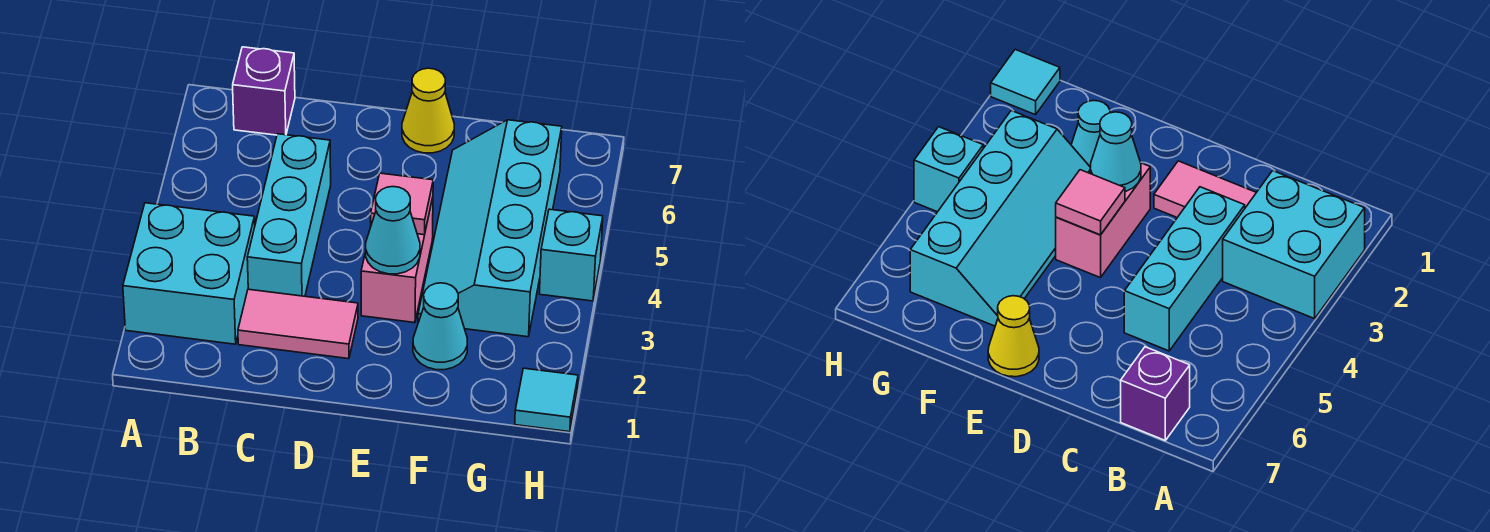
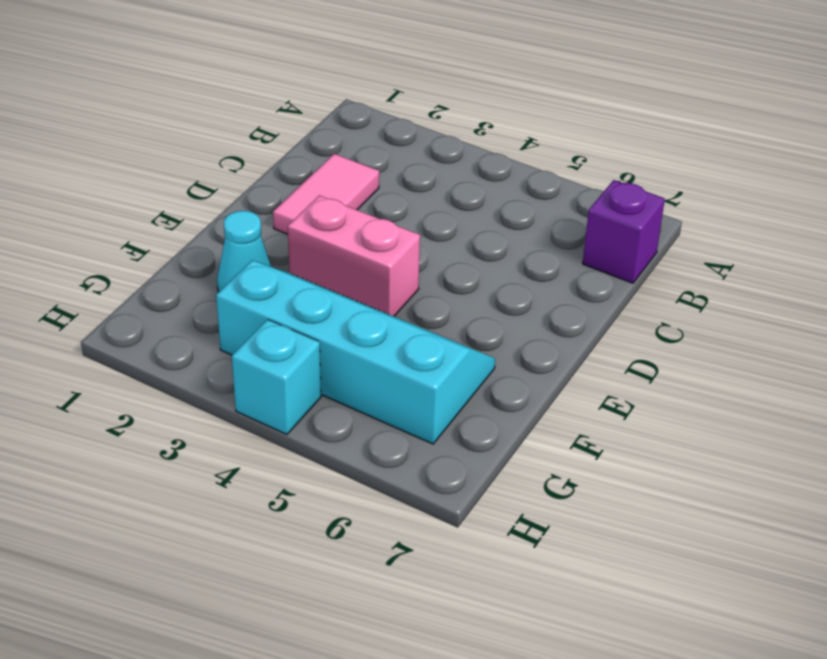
none -> cyan brick A2:B3 level 1
none -> cyan brick C3:C5 level 1
none -> yellow cone E7 level 1

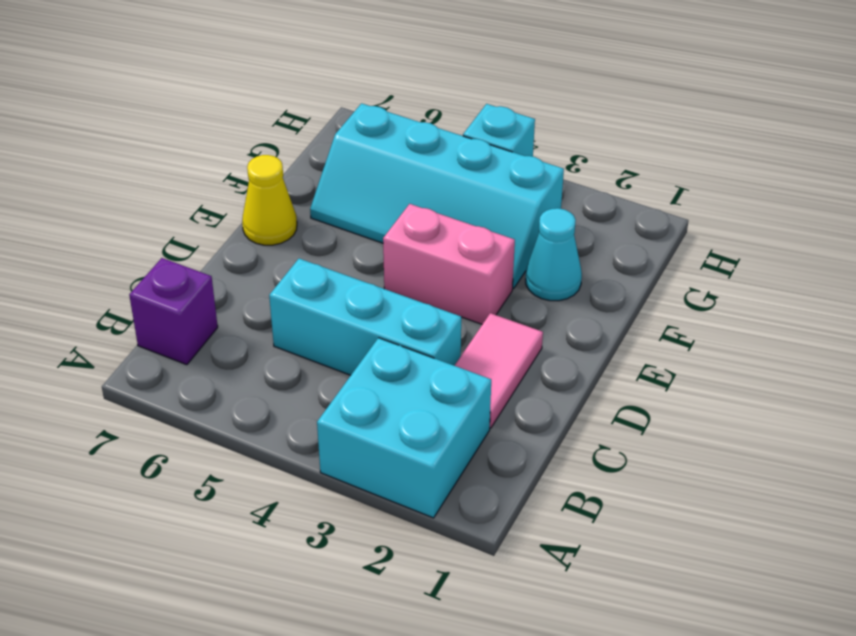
none -> cyan tile H1 level 1
none -> cyan cone E3 level 2
none -> pink tile E4 level 2

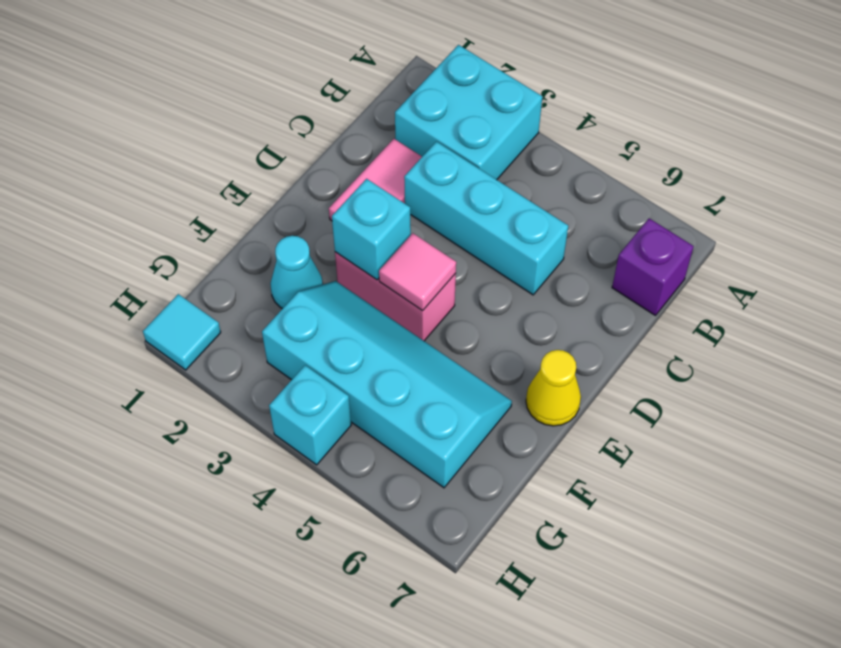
cyan brick E3 level 2 -> cyan cone E3 level 2

